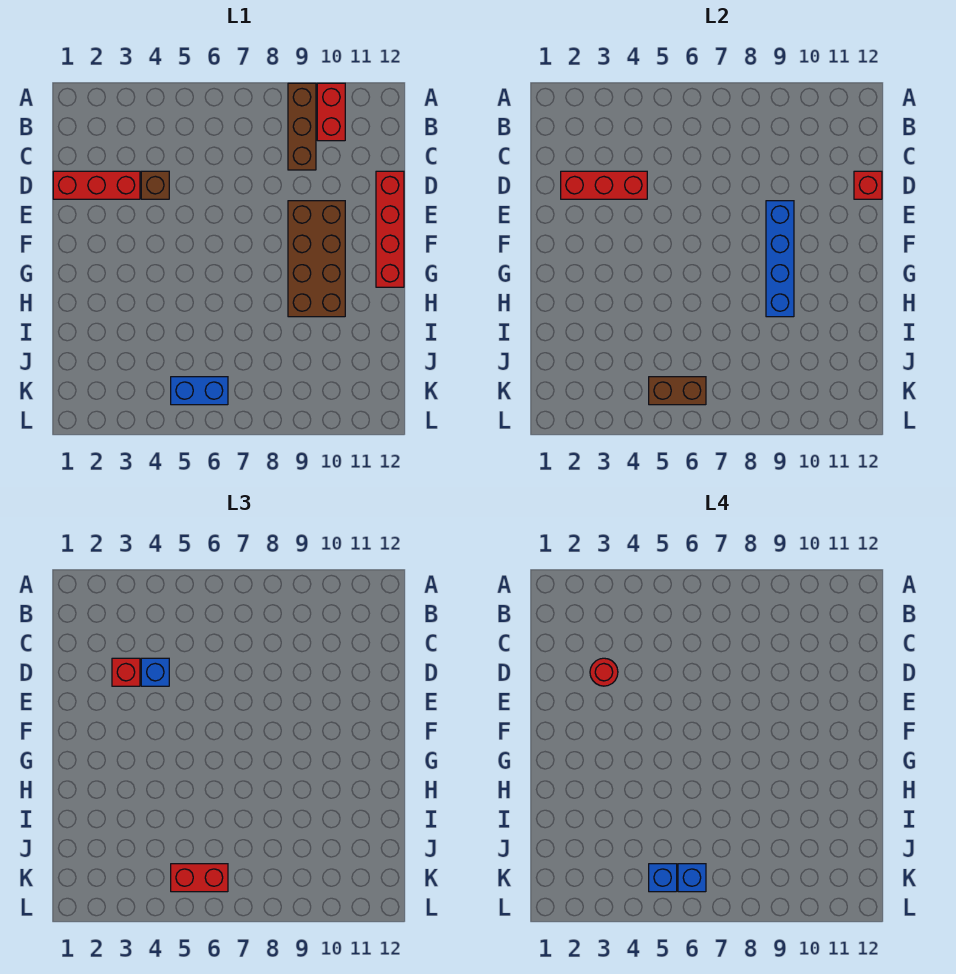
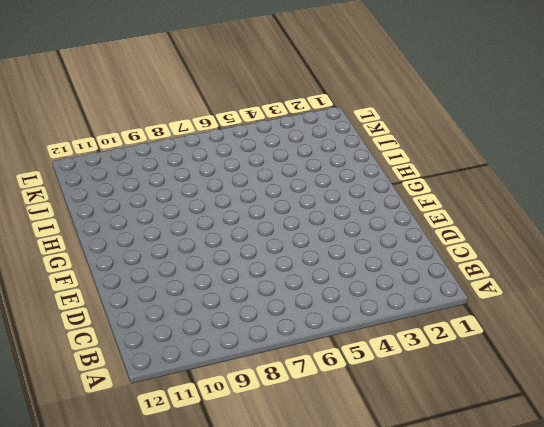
none -> brown brick A9:C9 level 1
none -> red brick A10:B10 level 1
none -> red brick D1:D3 level 1

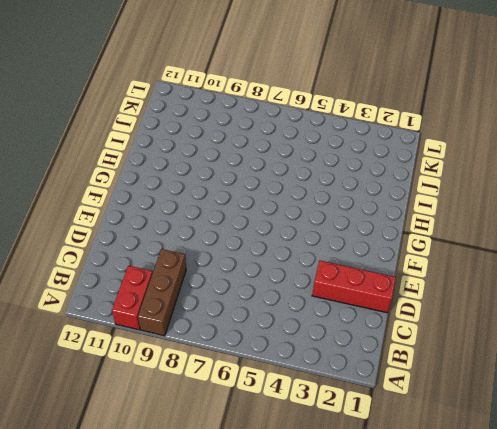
none -> brown brick D4 level 1
none -> red brick D12:G12 level 1
none -> brown brick E9:H10 level 1

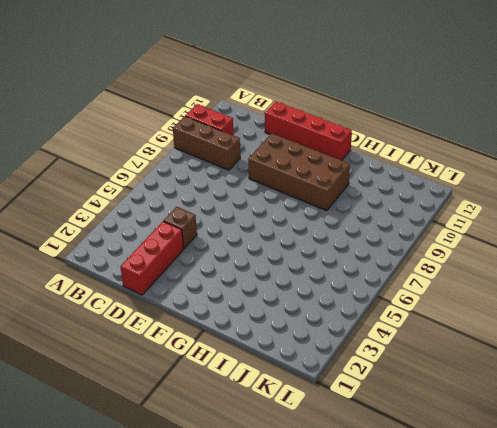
none -> blue brick K5:K6 level 1
none -> red brick D2:D4 level 2
none -> red brick D12 level 2

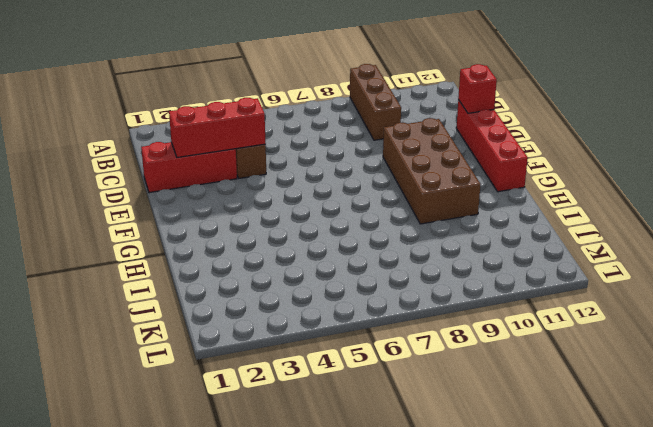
none -> red brick A10:B10 level 1
none -> blue brick K5:K6 level 1
none -> blue brick E9:H9 level 2

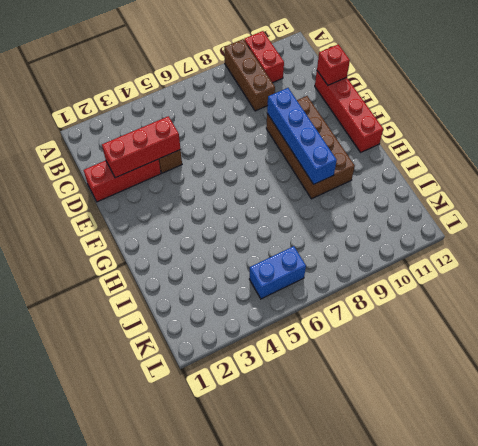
none -> brown brick K5:K6 level 2
none -> red brick D3 level 3
none -> blue brick D4 level 3

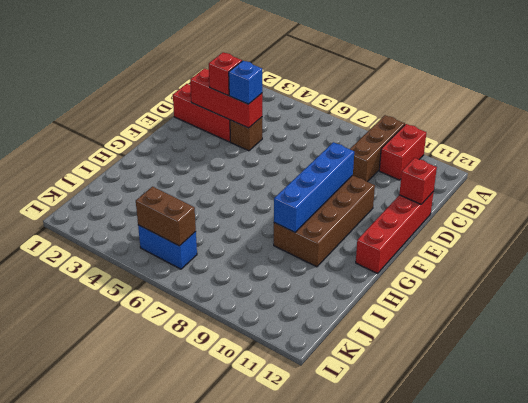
none -> red brick K5:K6 level 3
none -> red round brick D3 level 4
none -> blue brick K5 level 4

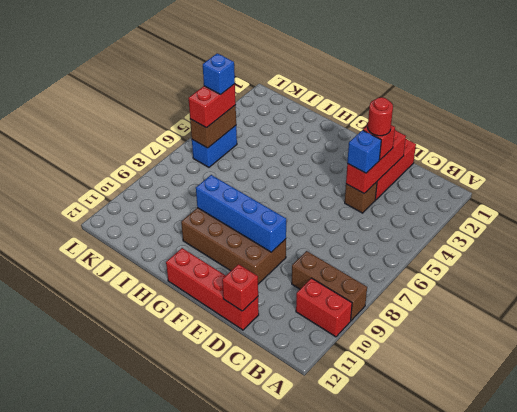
none -> blue brick K6 level 4

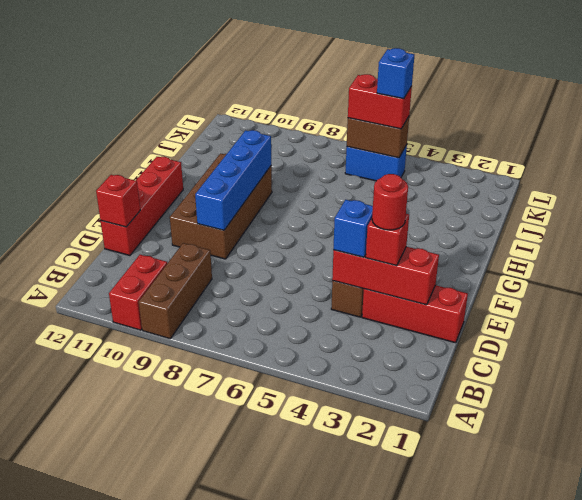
none -> blue brick K6 level 4

